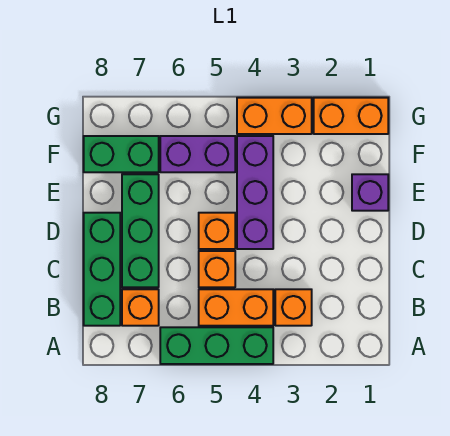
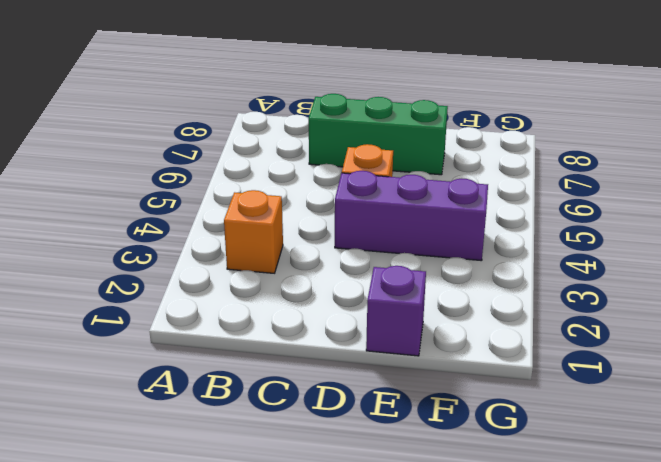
none -> green brick A4:A6 level 1
none -> orange brick B4:B5 level 1
none -> orange brick B7 level 1

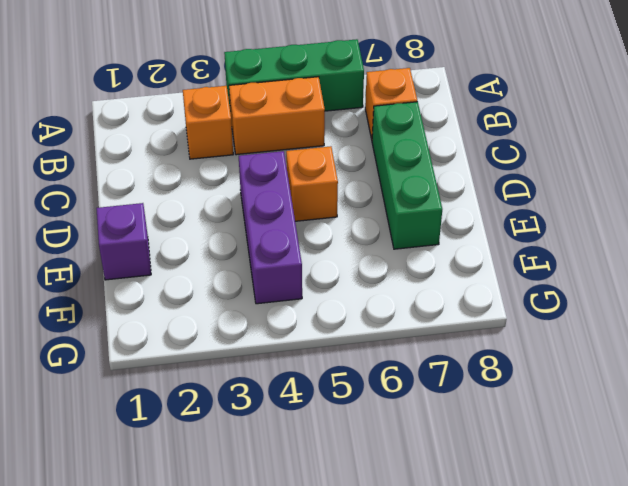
none -> green brick B8:D8 level 1
none -> orange brick C5 level 1
none -> purple brick F5:F6 level 1

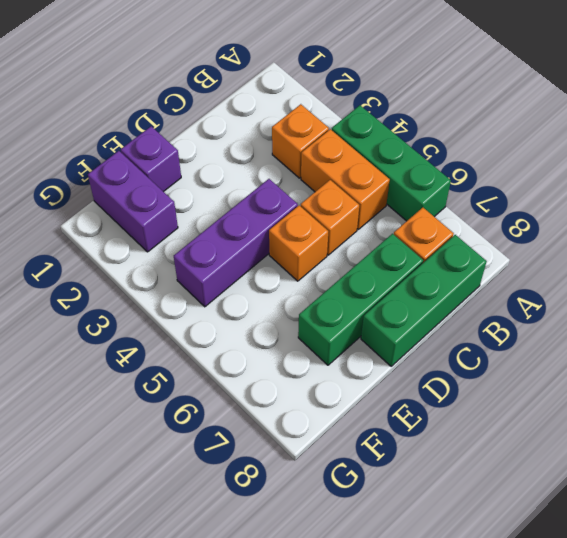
purple brick F1:F2 level 1 -> purple brick F5:F6 level 1
none -> green brick F7:F8 level 1
none -> orange brick G1:G2 level 1
none -> orange brick G3:G4 level 1

